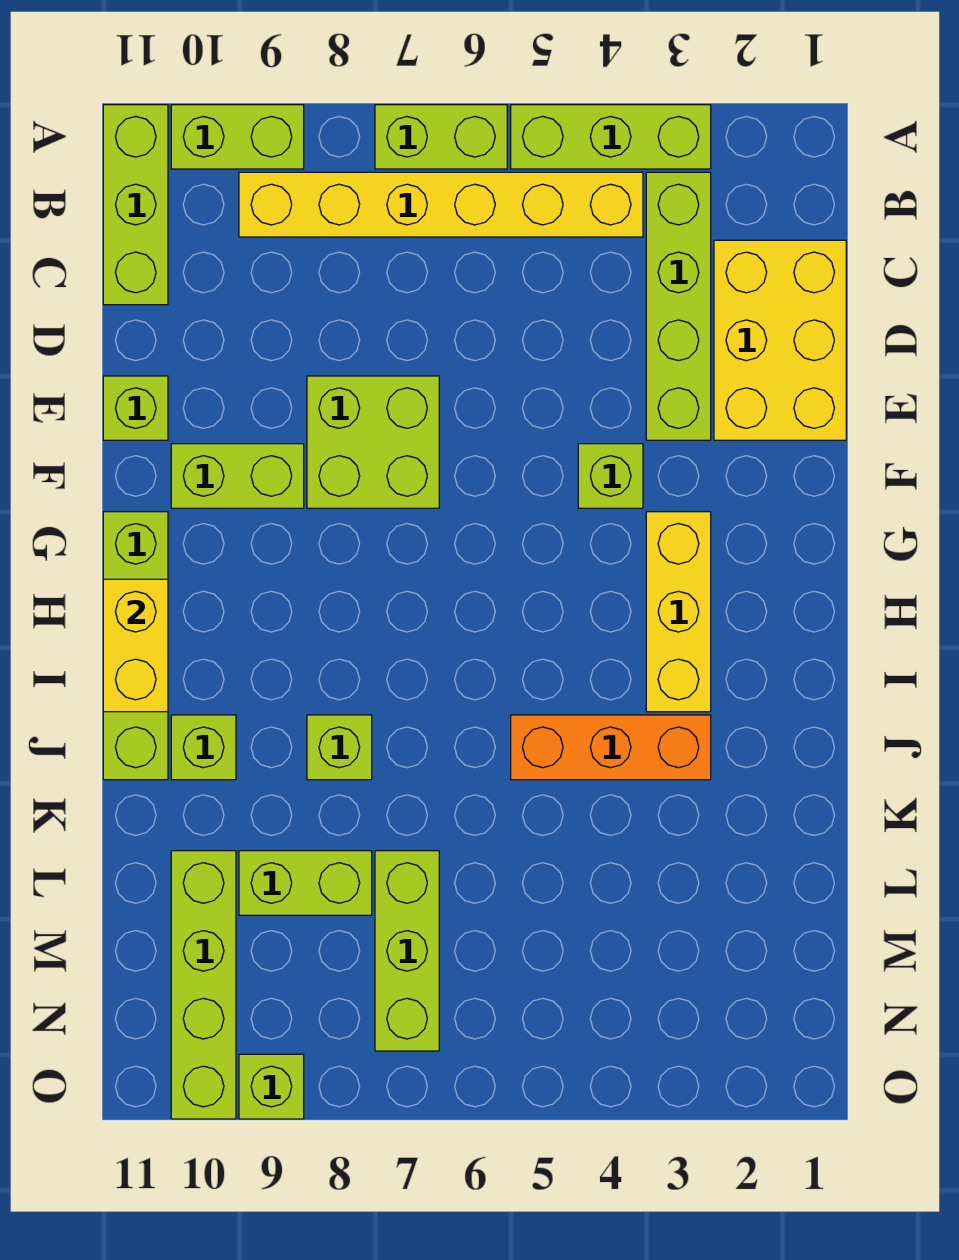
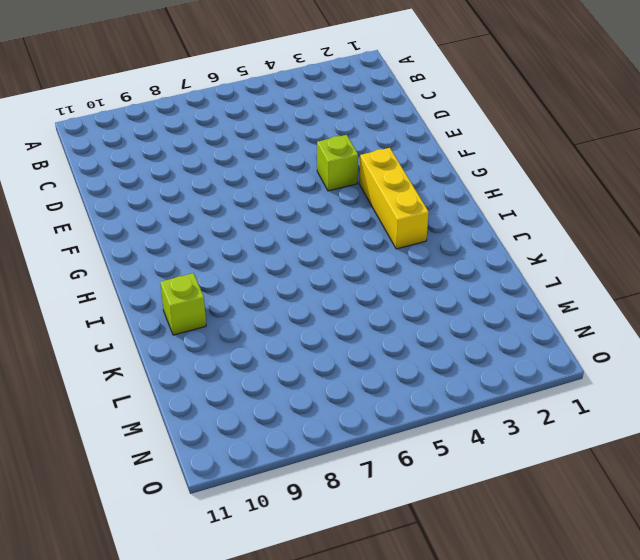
none -> lime brick A3:A5 level 1
none -> lime brick A6:A7 level 1
none -> lime brick A9:A10 level 1

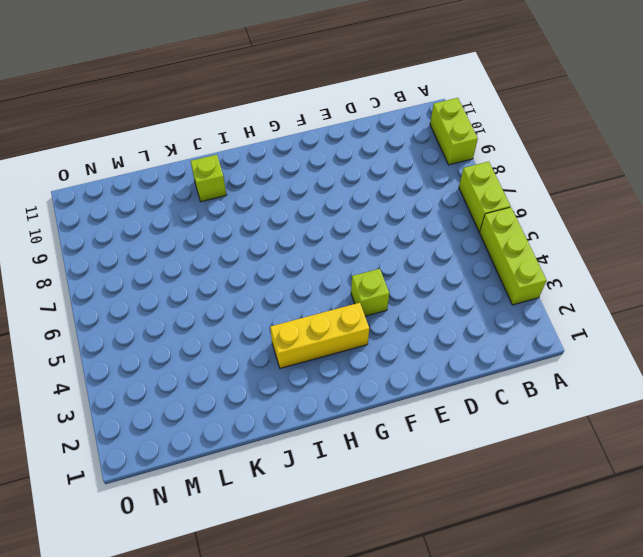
none -> lime brick A11:C11 level 1
none -> lime brick B3:E3 level 1
none -> yellow brick B4:B9 level 1

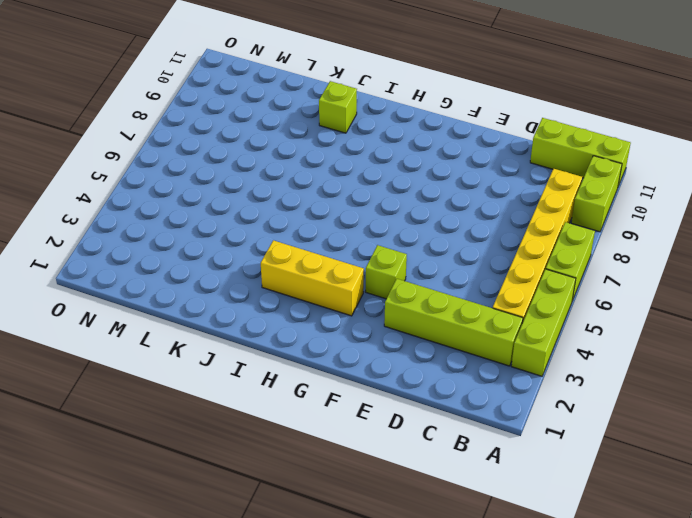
none -> yellow brick C1:E2 level 1
none -> lime brick E7:F8 level 1
none -> lime brick E11 level 1

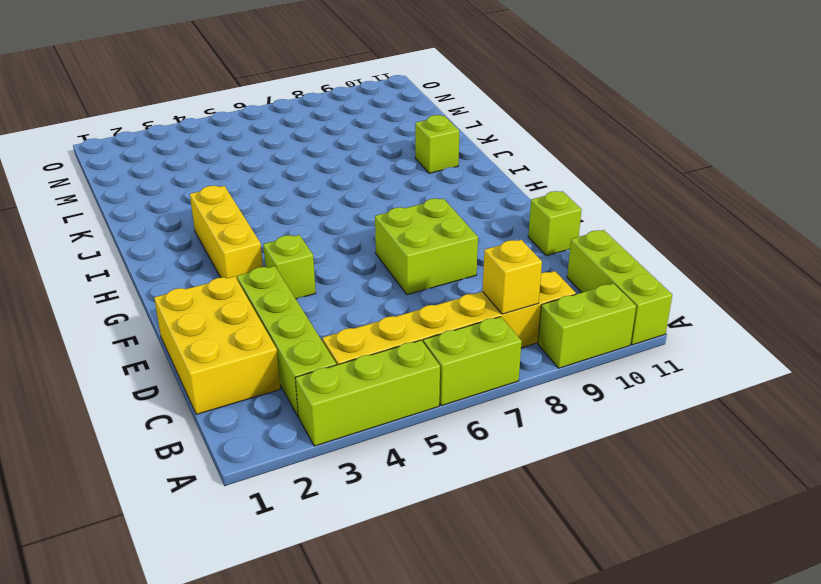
yellow brick B8 level 2 -> none
none -> lime brick F9:F10 level 1
none -> lime brick G11:J11 level 1
none -> orange brick J3:J5 level 1

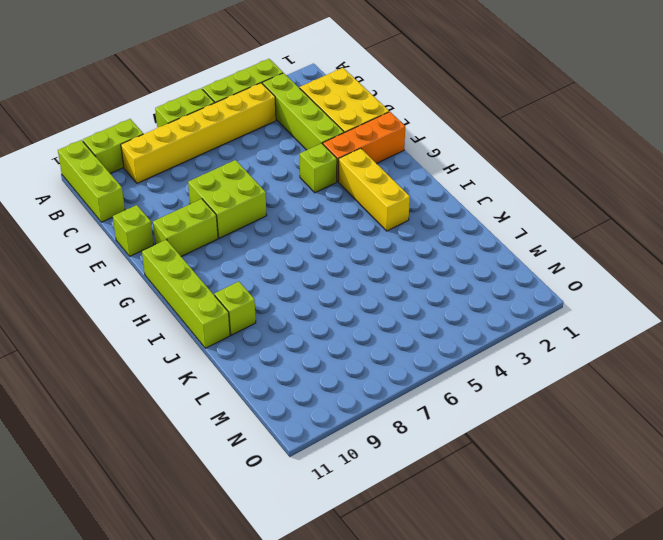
orange brick F1:F3 level 1 -> orange brick J3:J5 level 1
none -> lime brick J8 level 1
none -> lime brick L7:N7 level 1
none -> lime brick L8:L9 level 1

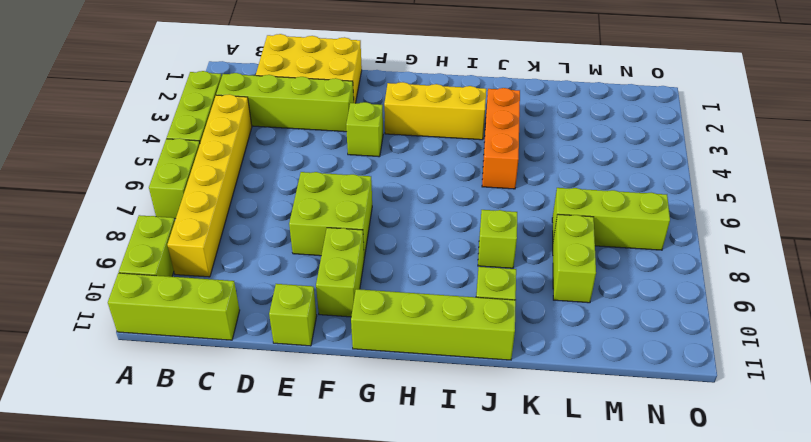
none -> lime brick L10:O10 level 1
none -> lime brick O9 level 1
none -> yellow brick H11:I11 level 2

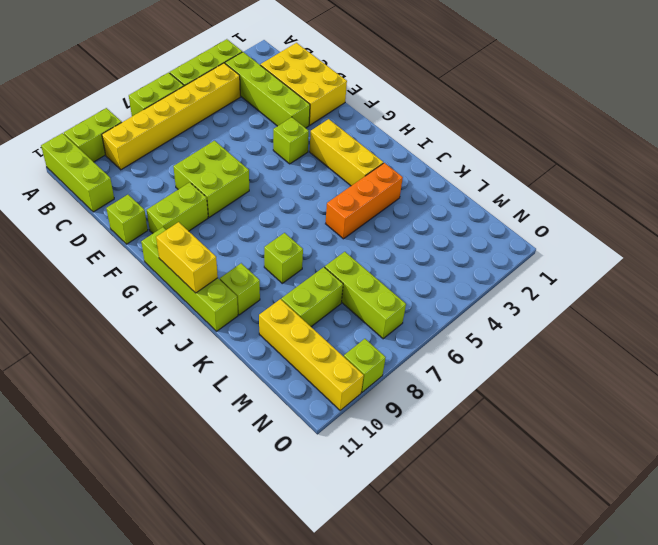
yellow brick L10:O10 level 1 -> lime brick L10:O10 level 1

